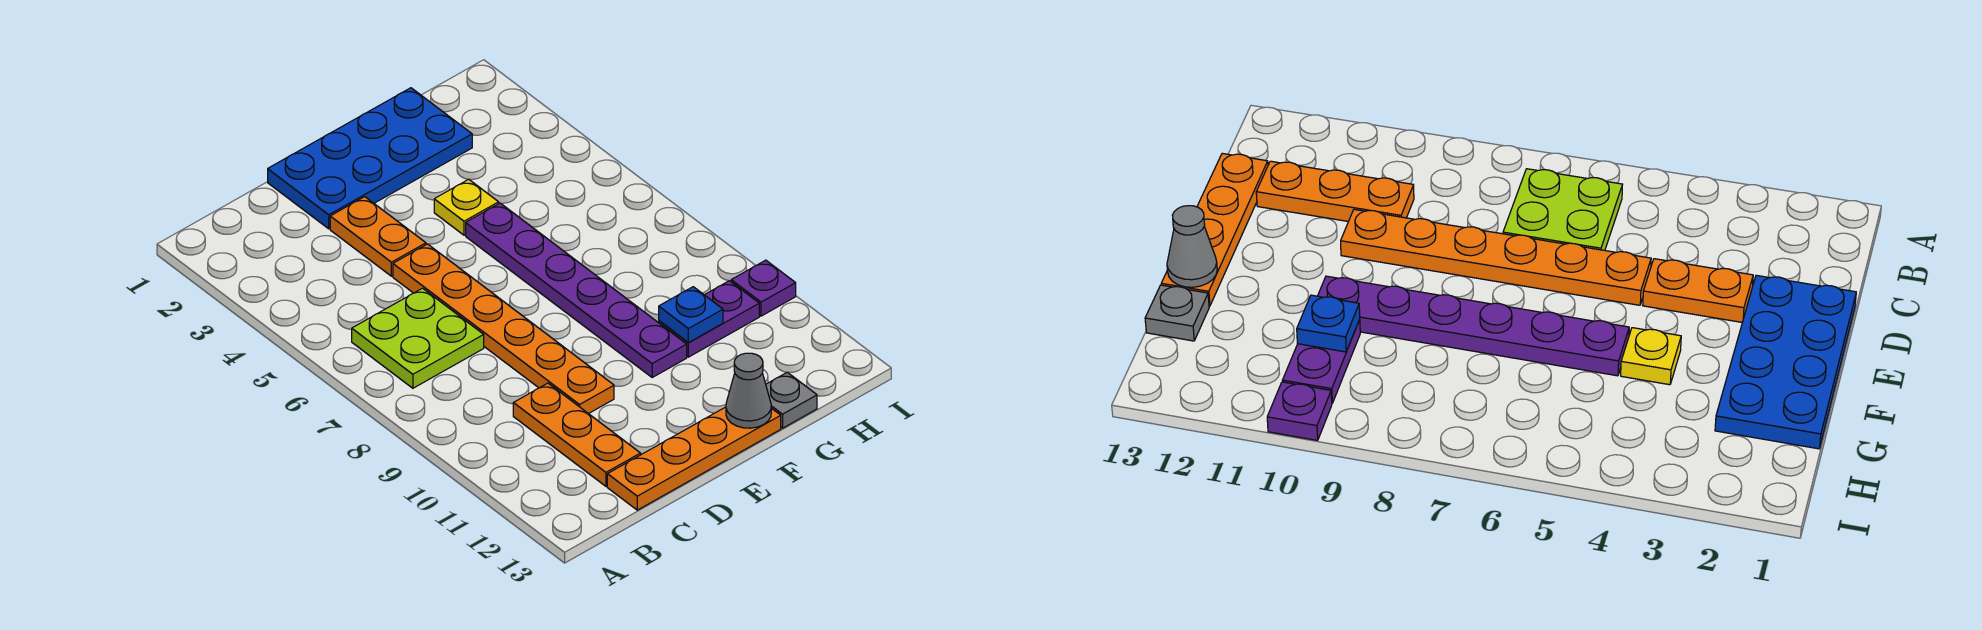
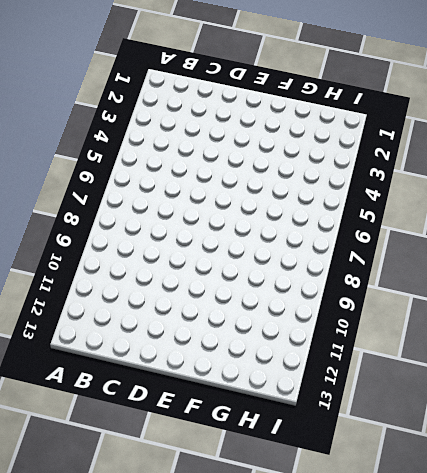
none -> lime plate B6:C7 level 1
none -> orange plate C10:C12 level 1
none -> orange plate C13:F13 level 1

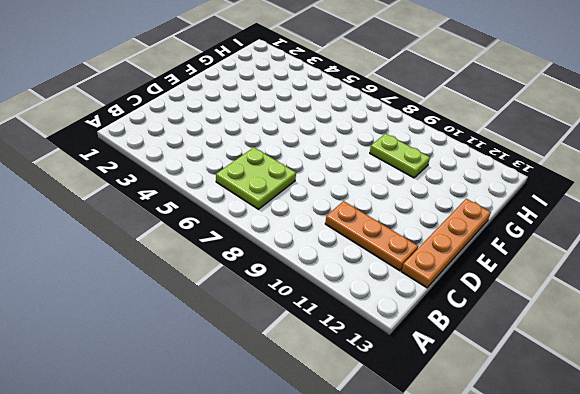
lime plate G9:G10 level 1 -> purple plate G10:H10 level 1
none -> blue plate D1:G2 level 1
none -> orange plate D3:D4 level 1
none -> orange plate D5:D10 level 1

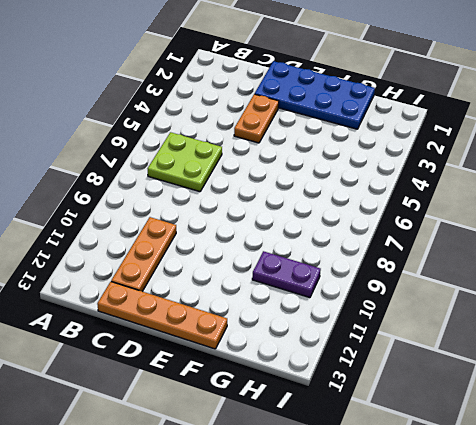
none -> orange plate D5:D10 level 1
none -> yellow plate F4 level 1
none -> purple plate F5:F10 level 1

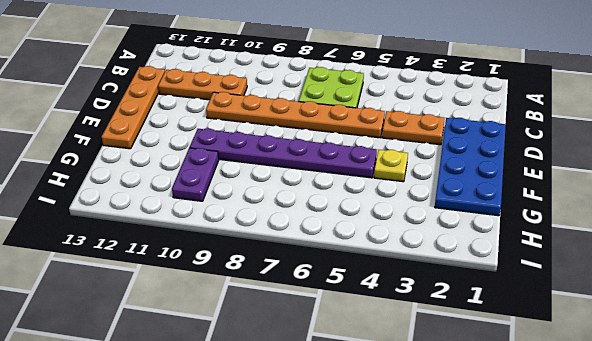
none -> grey plate G13 level 1
none -> purple plate I10 level 1
none -> grey cone F13 level 2

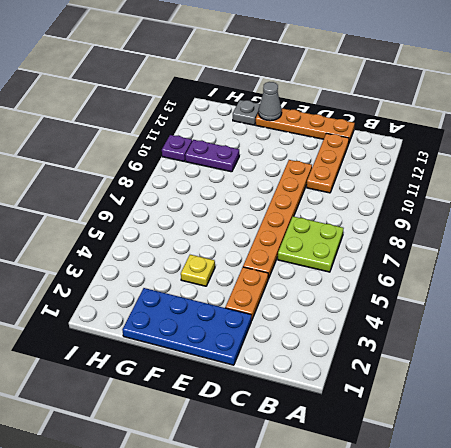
none -> purple plate F5:F10 level 1
none -> blue plate G10 level 2

